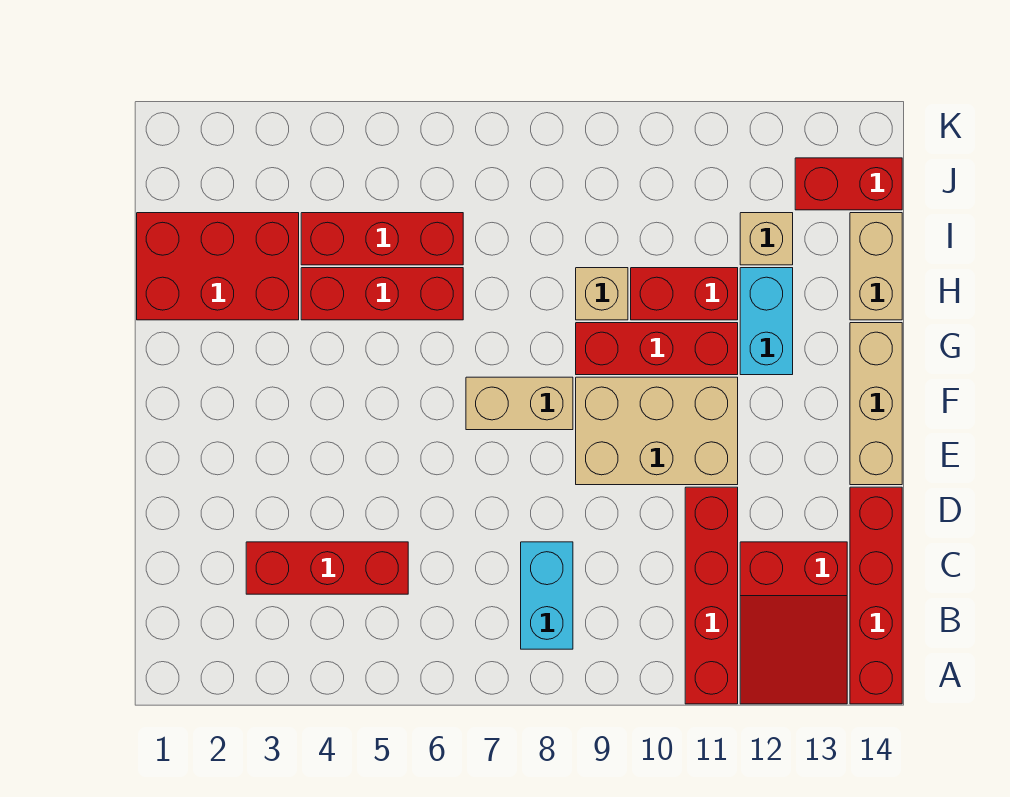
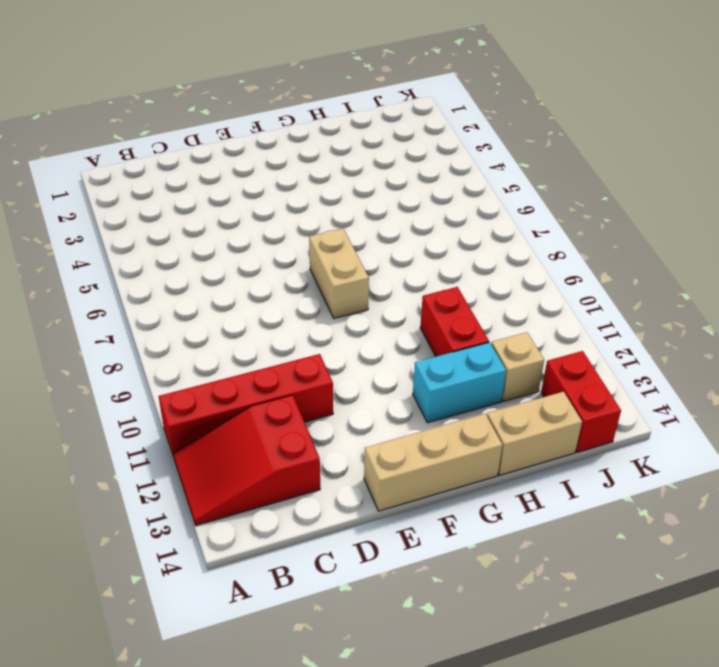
none -> red brick A14:D14 level 1
none -> cyan brick B8:C8 level 1
none -> red brick C3:C5 level 1

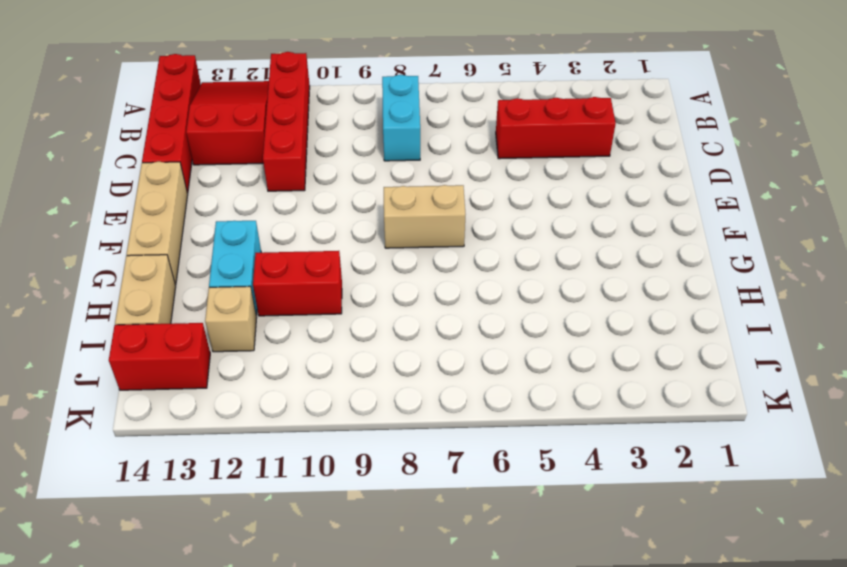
none -> tan brick E9:F11 level 1
none -> red brick G9:G11 level 1
none -> red brick H1:I3 level 1

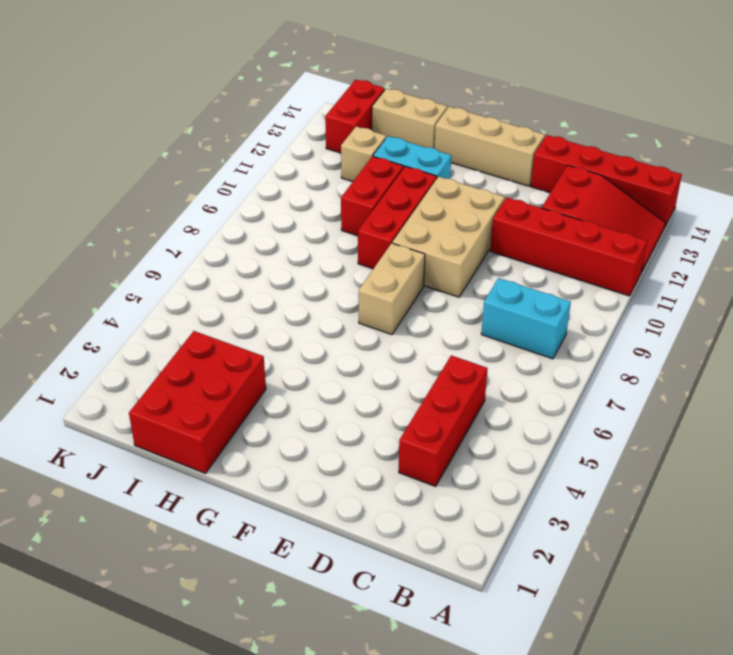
none -> red brick H4:H6 level 1
none -> tan brick H9 level 1
none -> red brick I4:I6 level 1

